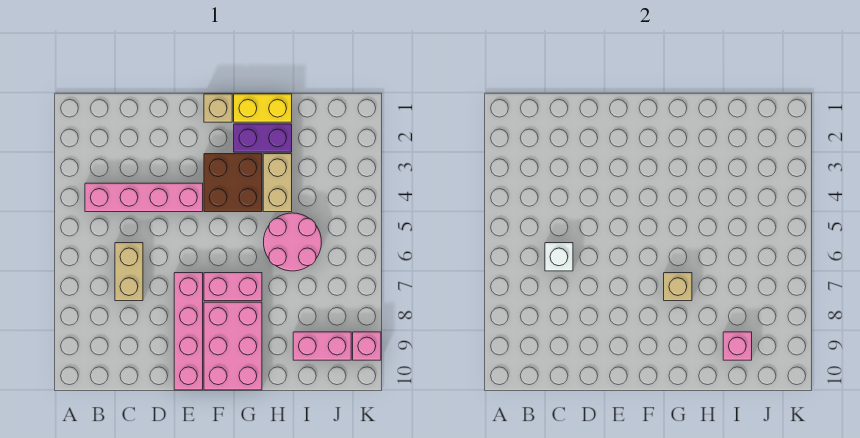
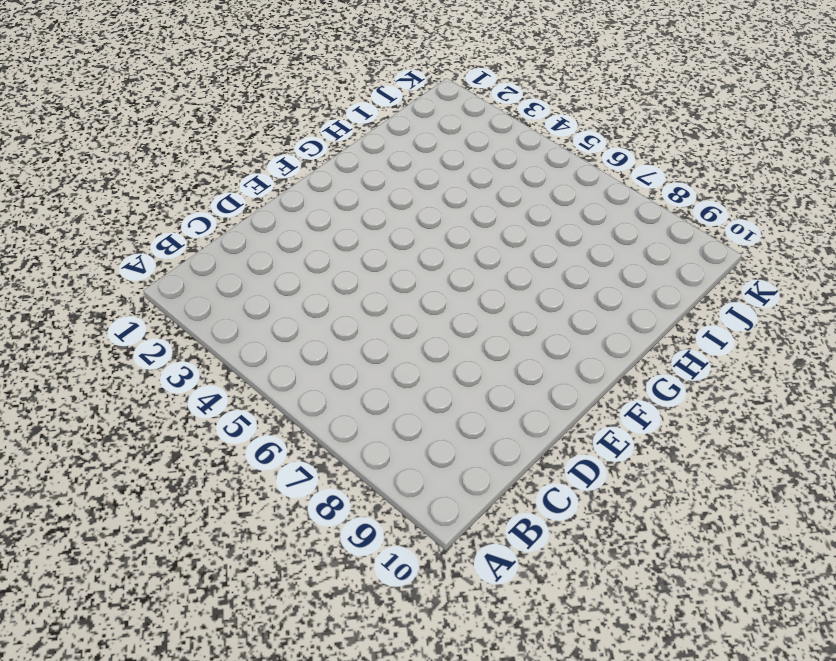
none -> pink brick B4:E4 level 1
none -> tan brick C6:C7 level 1
none -> pink brick E7:E10 level 1

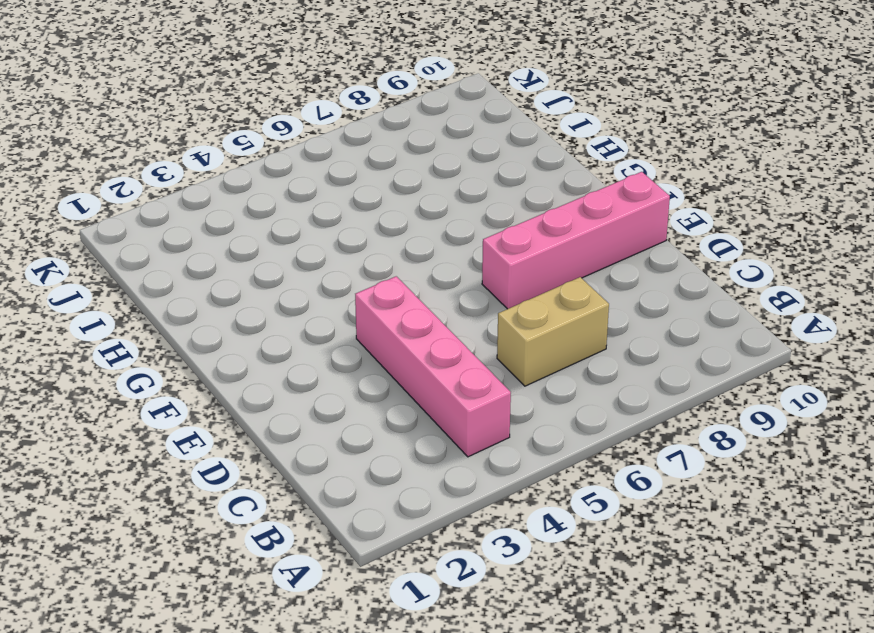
none -> tan brick F1 level 1
none -> brown brick F3:G4 level 1
none -> pink brick F7:G7 level 1

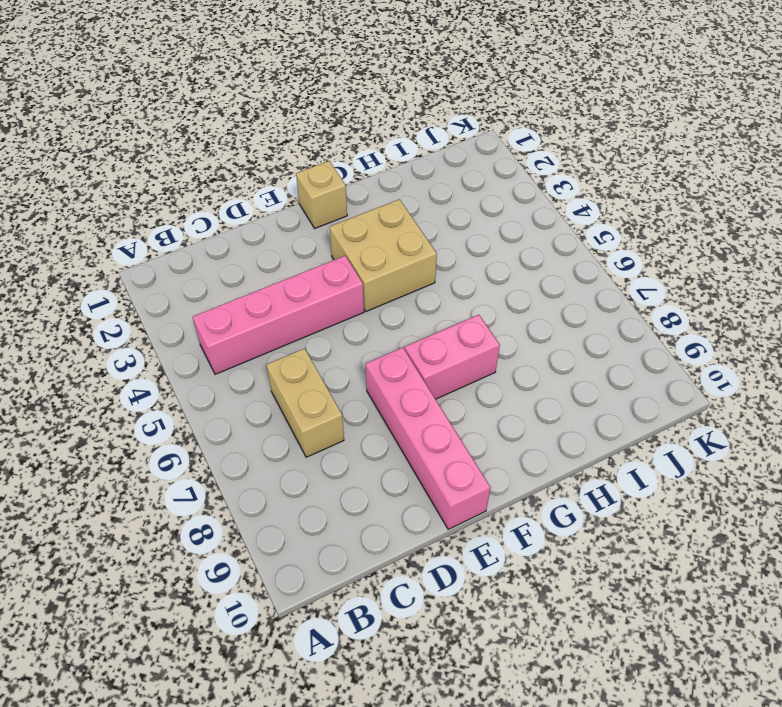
tan brick F3:G4 level 1 -> brown brick F3:G4 level 1
none -> pink brick F8:G10 level 1
none -> yellow brick G1:H1 level 1
none -> purple brick G2:H2 level 1

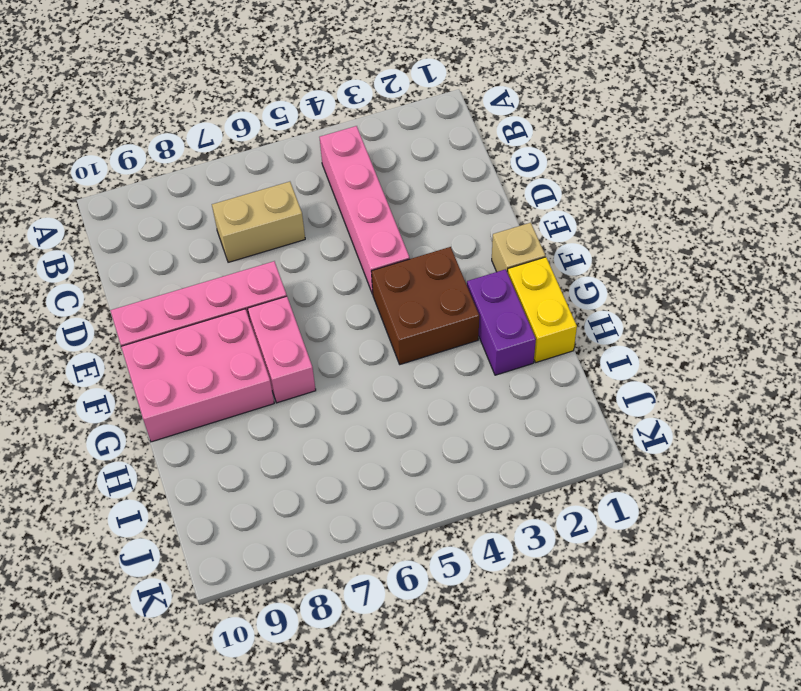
none -> tan brick H3:H4 level 1
none -> pink round brick H5:I6 level 1
none -> pink brick I9:J9 level 1

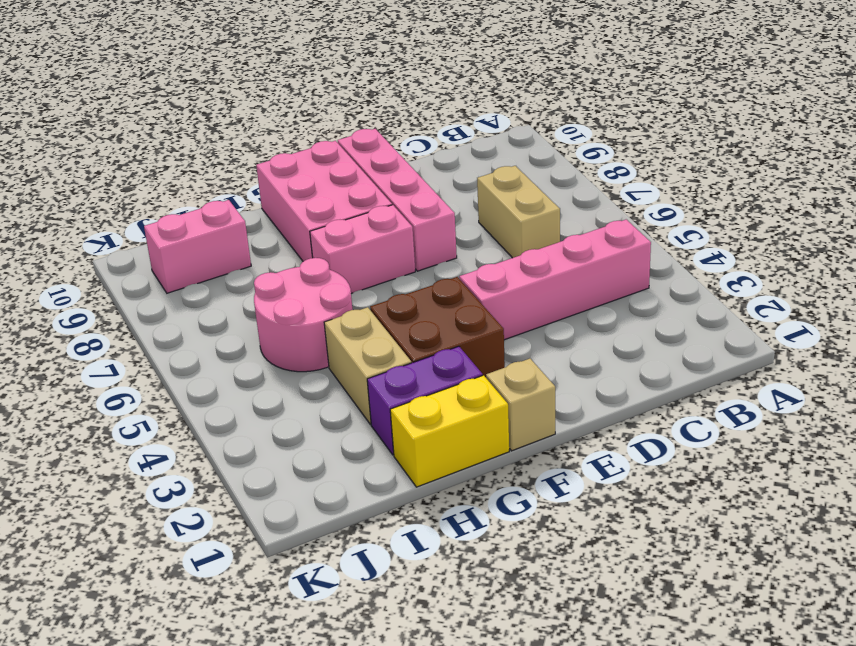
none -> pink brick K9 level 1
none -> white brick C6 level 2
none -> tan brick G7 level 2

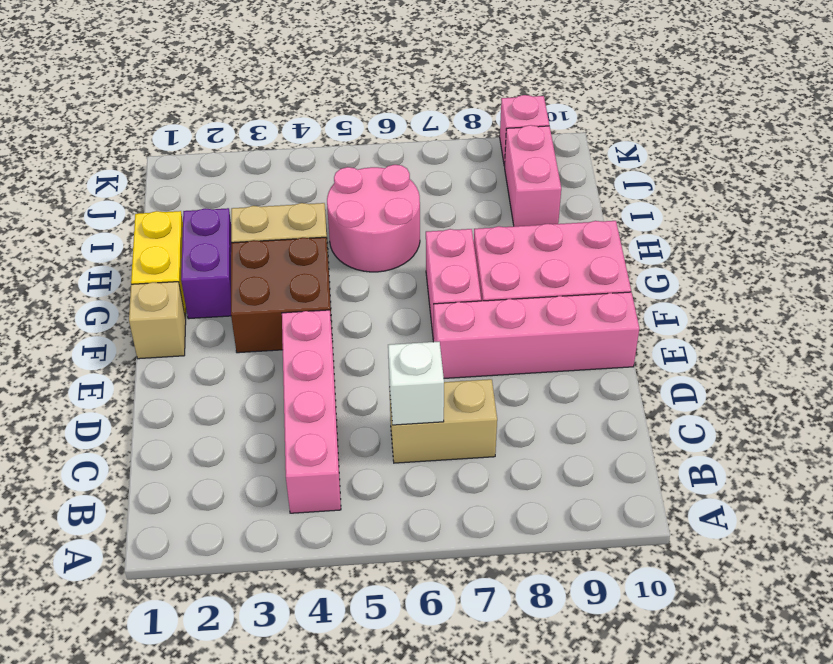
none -> tan brick G7 level 2
none -> pink brick I9 level 2

